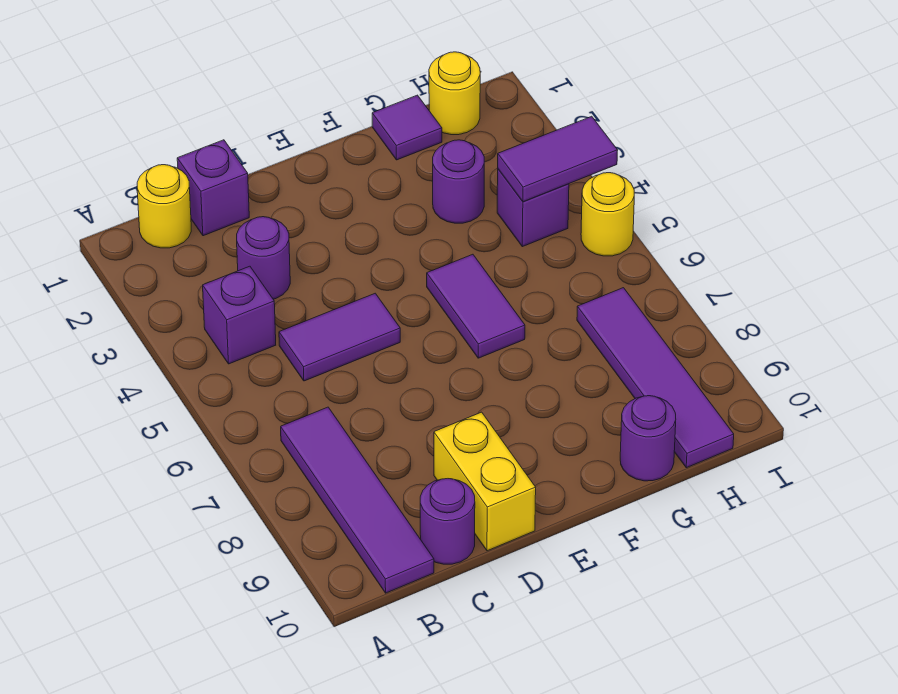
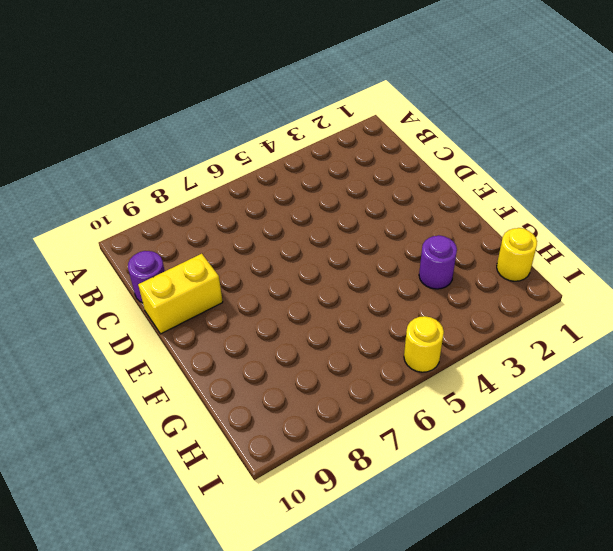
none -> yellow round brick B1 level 1
none -> purple brick B4 level 1
none -> purple tile B7:B10 level 1

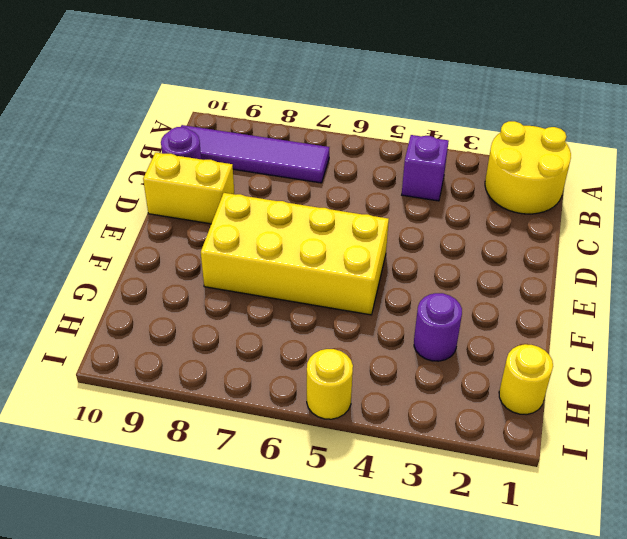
yellow round brick A1:B2 level 1 -> yellow round brick B1 level 1
yellow brick E5:F8 level 1 -> purple tile F5:F6 level 1
none -> purple brick C1 level 1
none -> purple round brick C3 level 1
none -> purple tile C5:D5 level 1

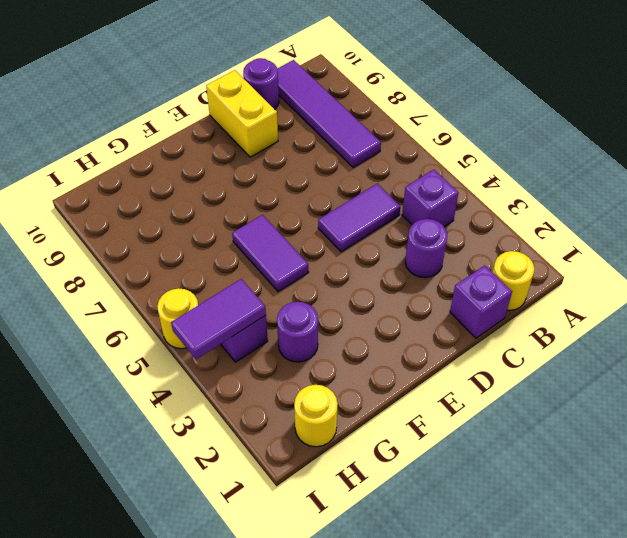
none -> purple tile G1 level 1
none -> purple round brick G10 level 1
none -> purple tile H7:H10 level 1

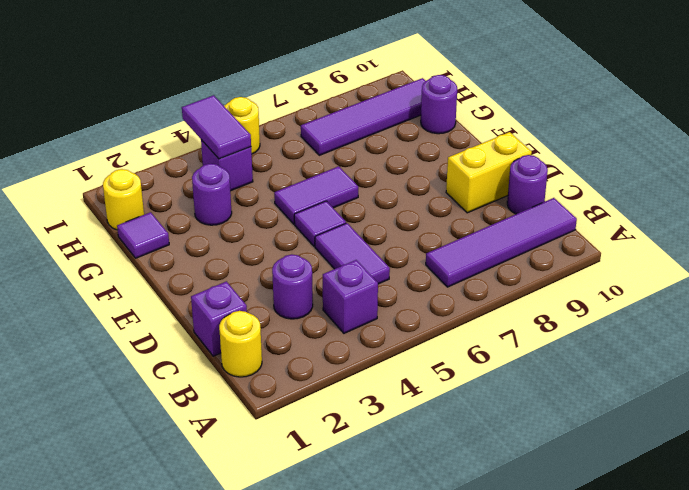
purple tile E5 level 1 -> none

